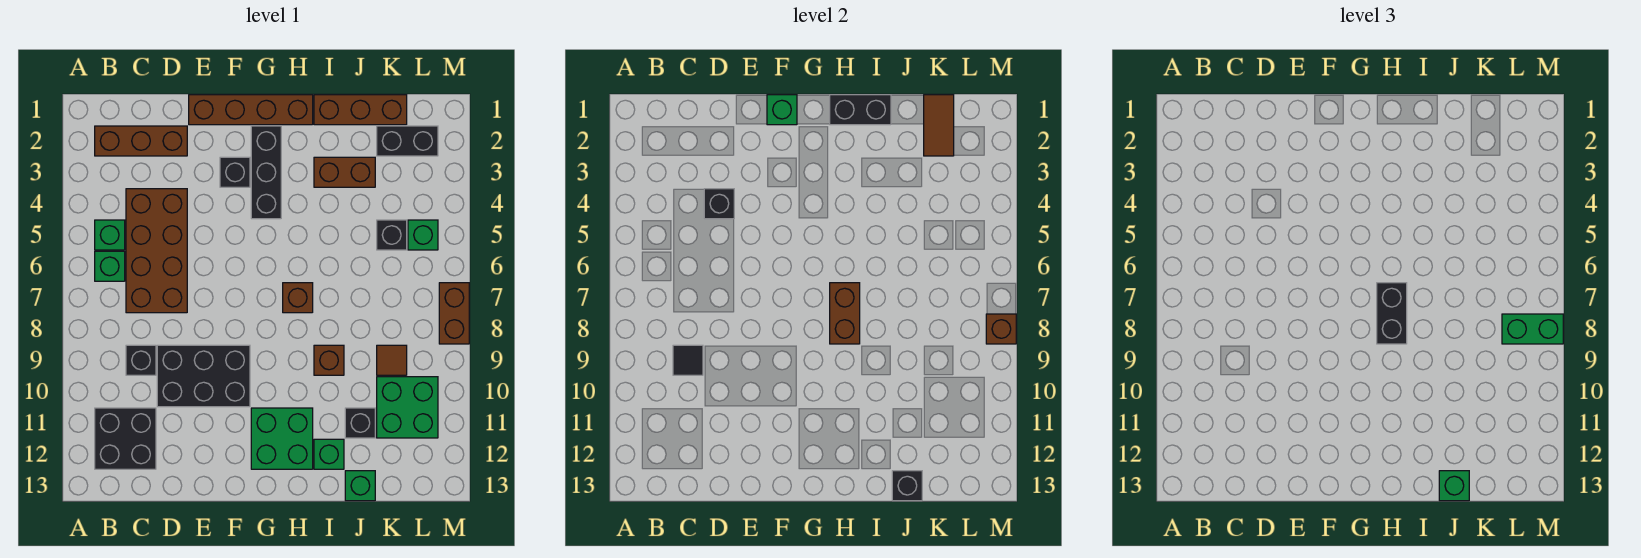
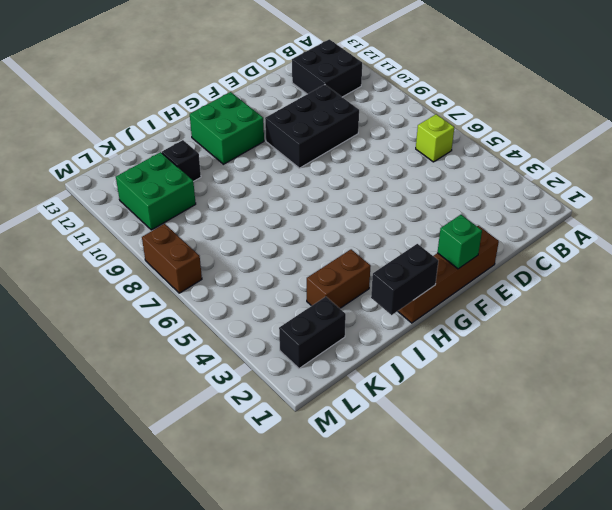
lime brick B6 level 1 -> green brick B6 level 1
none -> brown brick B2:D2 level 1
none -> green brick B5 level 1
none -> brown brick C4:D7 level 1
none -> black brick C9 level 1

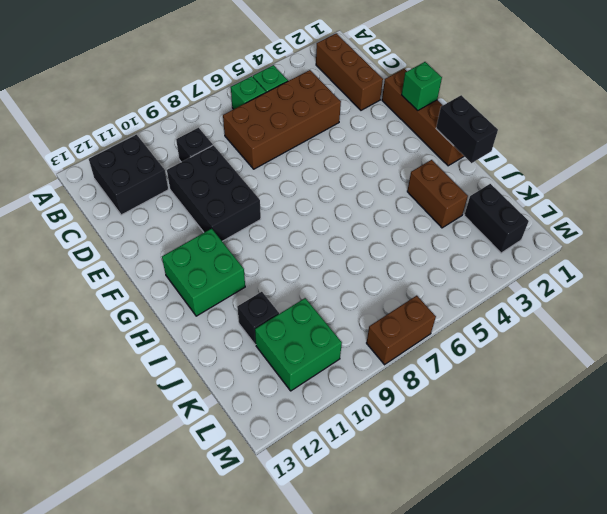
none -> black brick F3 level 1
none -> black brick G2:G4 level 1
none -> brown brick H7 level 1
none -> brown brick I1:K1 level 1

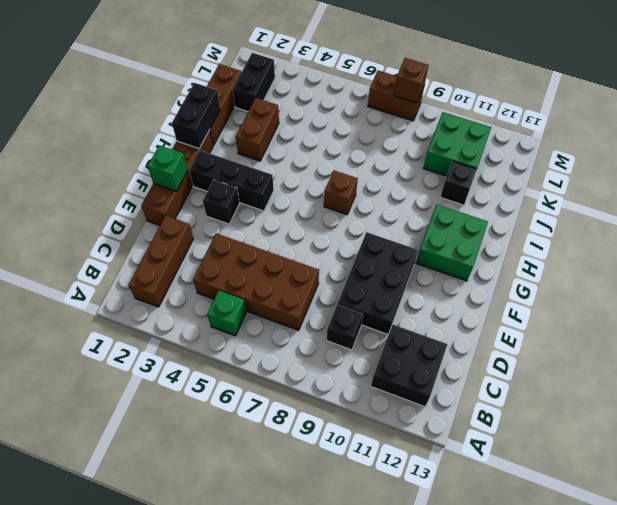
none -> green brick B6 level 1
none -> brown brick I9 level 1
none -> green brick I12 level 1
none -> green brick J13 level 1

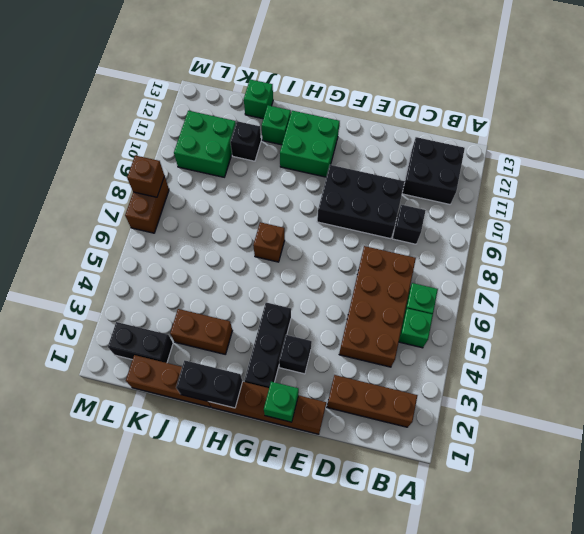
none -> brown brick I9 level 1
none -> black brick K5 level 1
none -> brown tile K9 level 1
none -> green brick L5 level 1

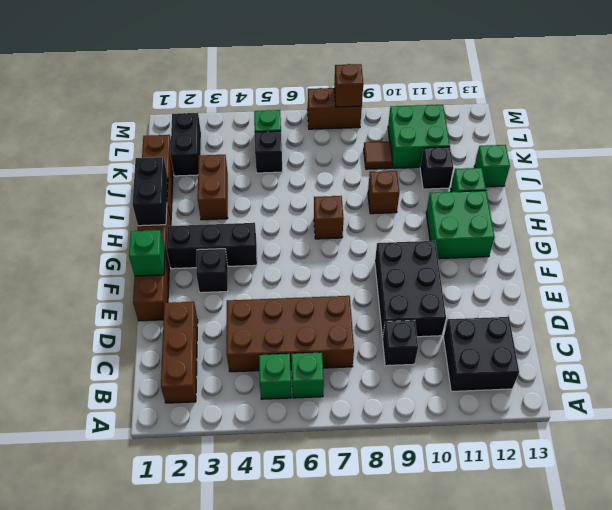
none -> black tile C9 level 2
none -> black brick D4 level 2
none -> brown brick H7:H8 level 2
none -> black brick J13 level 2

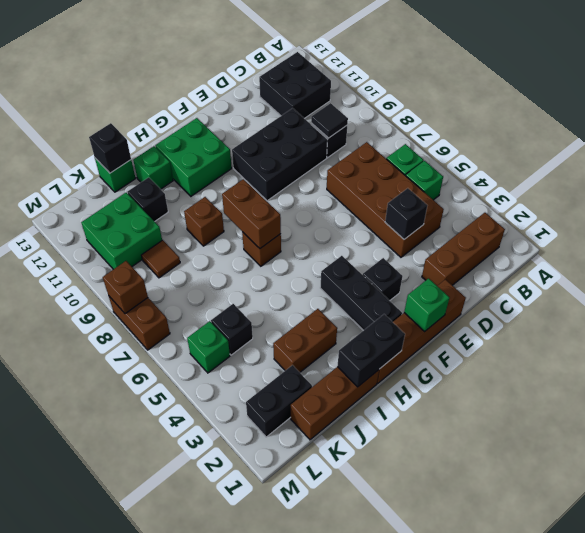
none -> brown tile K1:K2 level 2
none -> black brick H7:H8 level 3
none -> green brick J13 level 3
none -> green brick L8:M8 level 3

